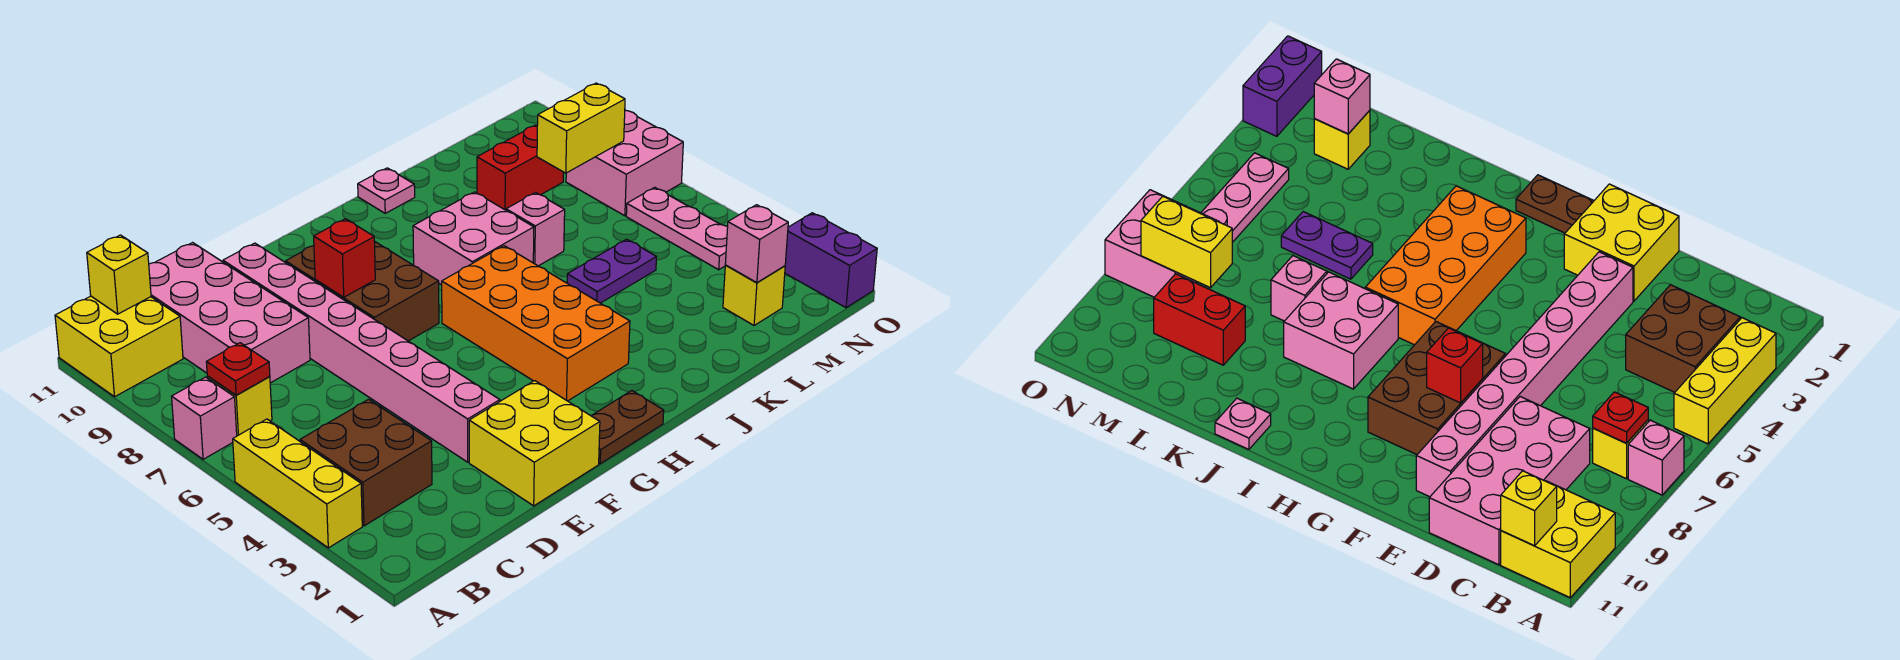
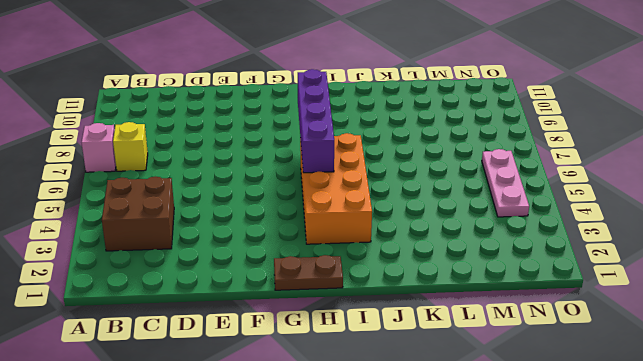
purple brick H5:H8 level 2 -> none
none -> yellow brick A3:A5 level 1
none -> yellow brick A10:B11 level 1
none -> pink brick C8:D11 level 1

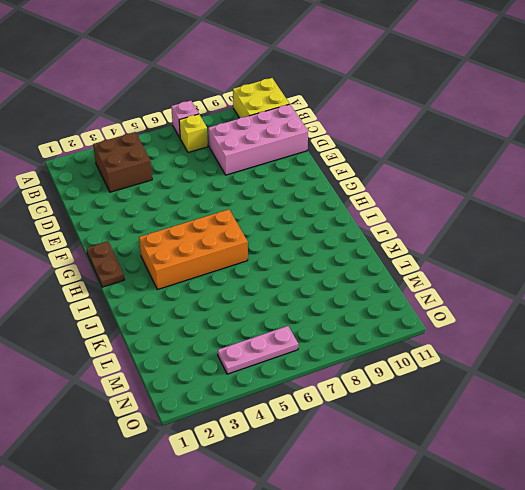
none -> yellow brick A3:A5 level 1
none -> yellow brick E1:F2 level 1
none -> pink brick E3:E10 level 1

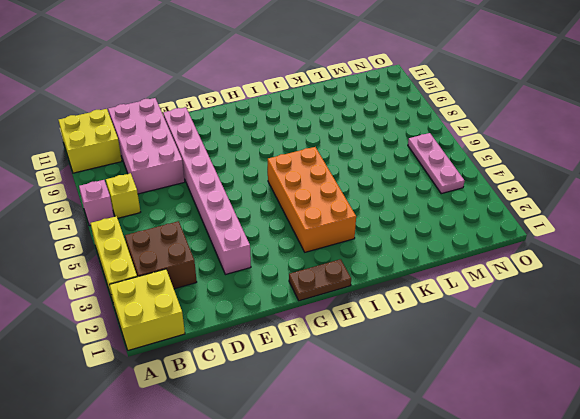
yellow brick A1:B2 level 1 -> yellow brick E1:F2 level 1
none -> brown brick F7:G9 level 1
none -> pink brick I7:J8 level 1
none -> pink plate J11 level 1

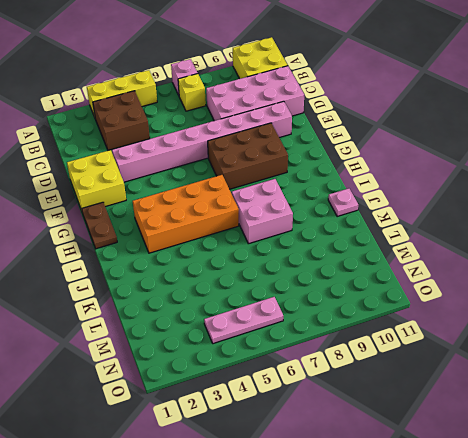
none -> purple plate K5:L5 level 1
none -> pink brick K7 level 1
none -> red brick L9:M9 level 1

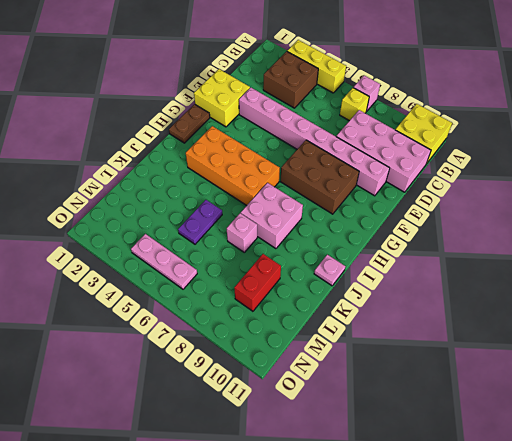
none -> yellow brick M2 level 1
none -> pink brick N7:O8 level 1
none -> purple brick O1:O2 level 1

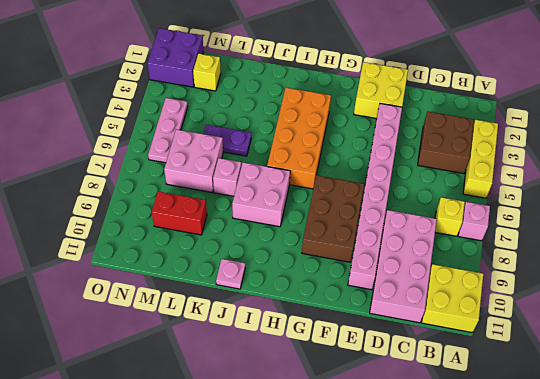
pink brick L6:M7 level 1 -> pink brick N7:O8 level 1
purple brick N1:O2 level 1 -> purple brick O1:O2 level 1
none -> brown plate G1:H1 level 1
none -> red plate B7 level 2
none -> yellow brick B11 level 2

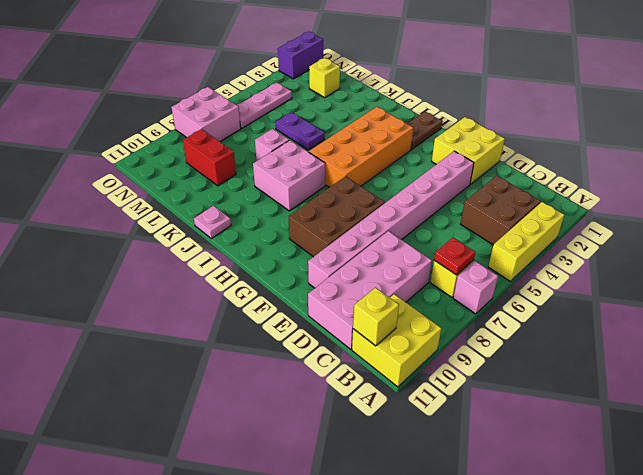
brown plate H1:H2 level 1 -> brown plate G1:H1 level 1
none -> red brick F8 level 2
none -> pink brick M2 level 2
none -> yellow brick M8:N8 level 2

